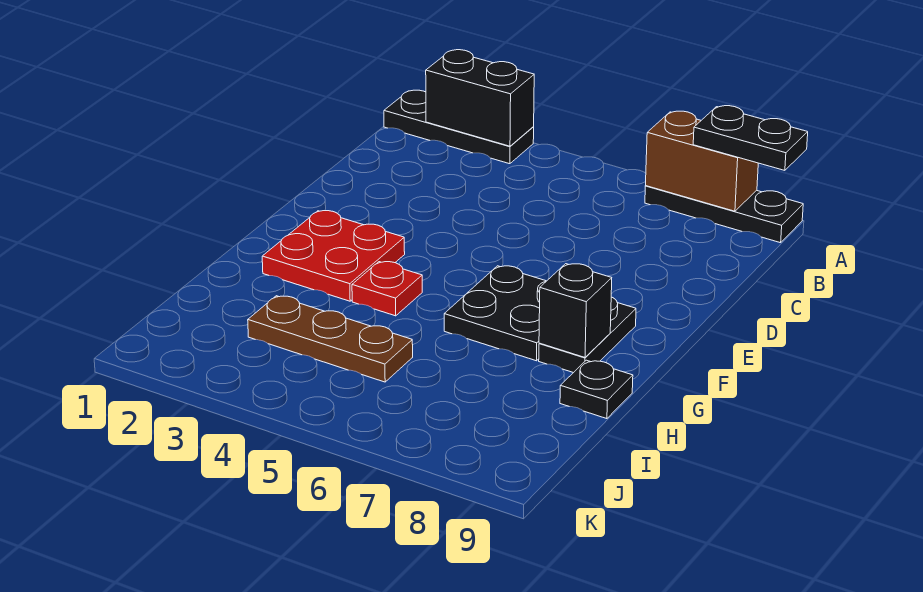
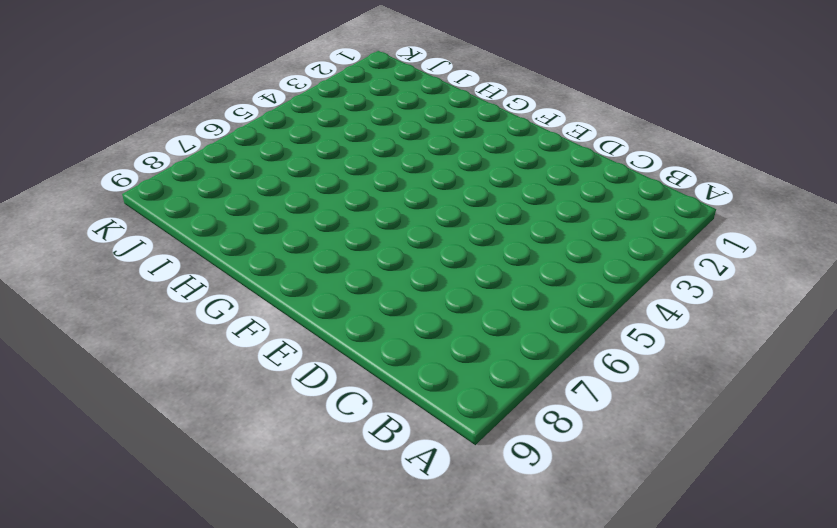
none -> black plate A1:A3 level 1
none -> black plate A7:A9 level 1
none -> red plate F2:G3 level 1

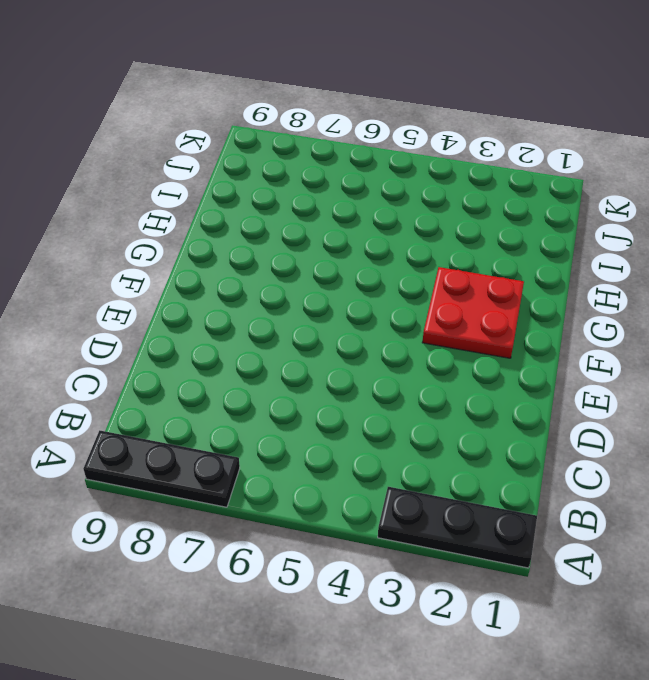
none -> black plate F6:G7 level 1
none -> black plate F8:G8 level 1
none -> red plate G4 level 1

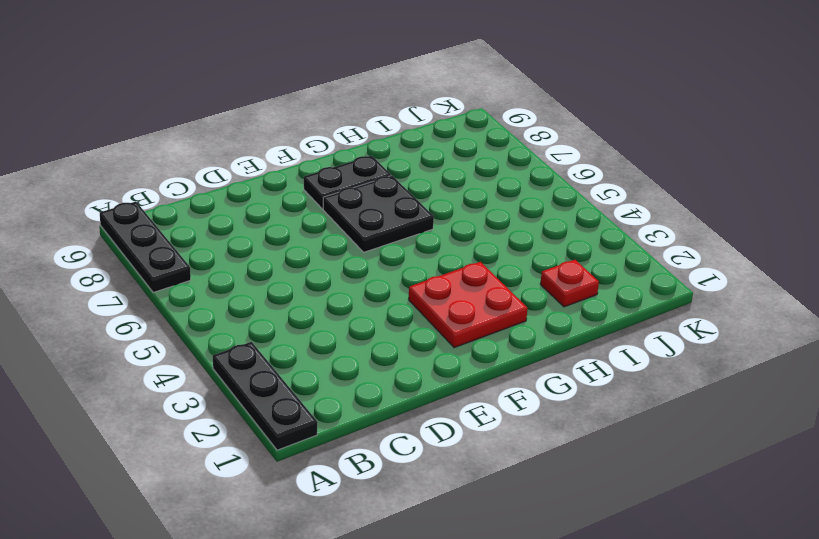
red plate I2 level 1 -> red plate G4 level 1
none -> black plate H9 level 1
none -> brown plate I3:I5 level 1
none -> black brick A2:A3 level 2

